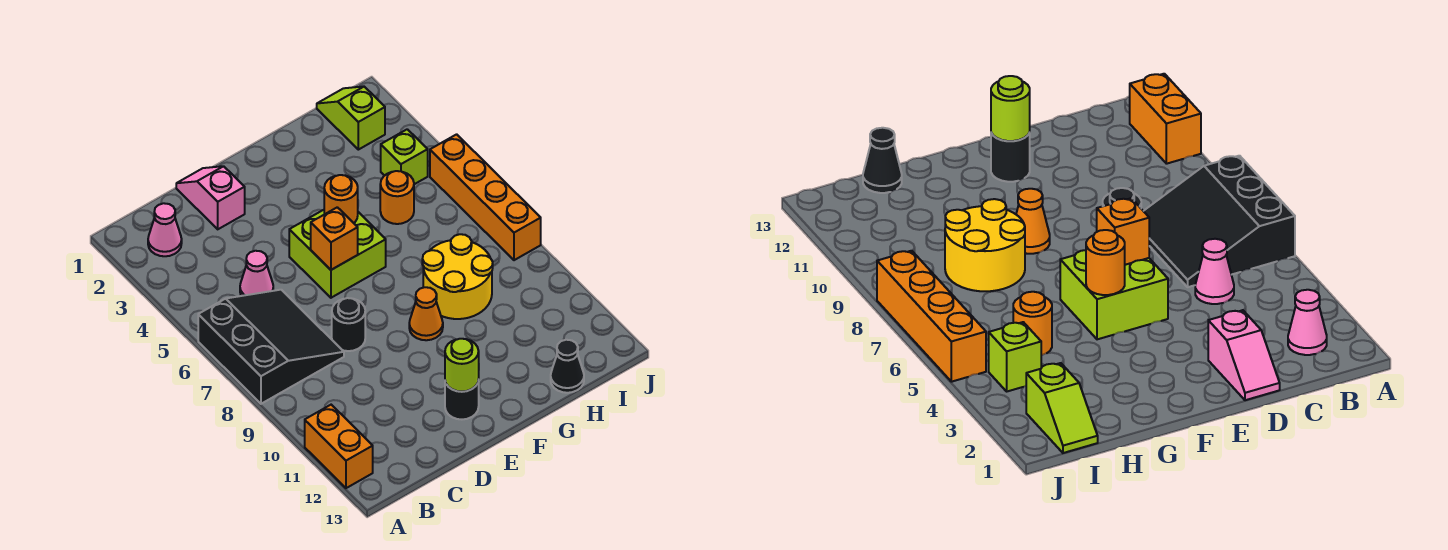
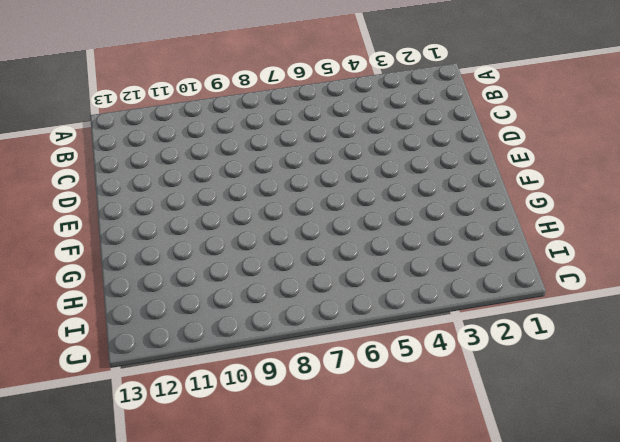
none -> black slope A6:C8 level 1 top A
none -> orange brick A11:A12 level 1
none -> pink cone B2 level 1

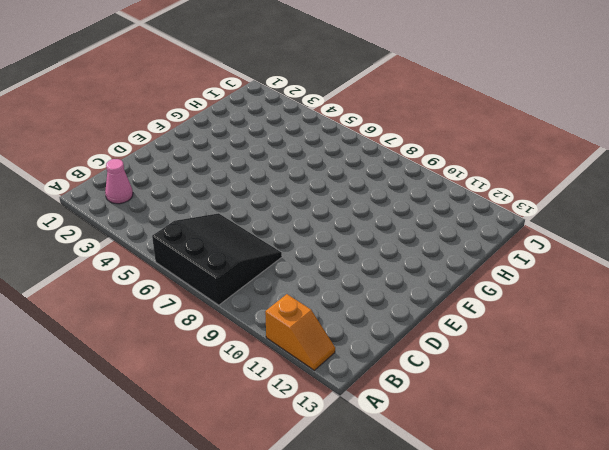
orange slope A11:A12 level 1 top 11 -> orange brick A11:A12 level 1
none -> pink cone C5 level 1
none -> pink slope D1:D2 level 1 top 2
none -> black round brick D8 level 1

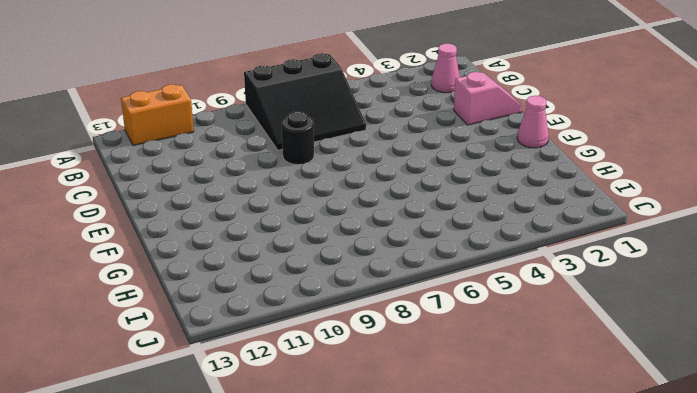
pink cone F1 level 1 -> pink cone C5 level 1
none -> lime brick E5:F6 level 1
none -> black round brick E12 level 1
none -> orange cone F9 level 1

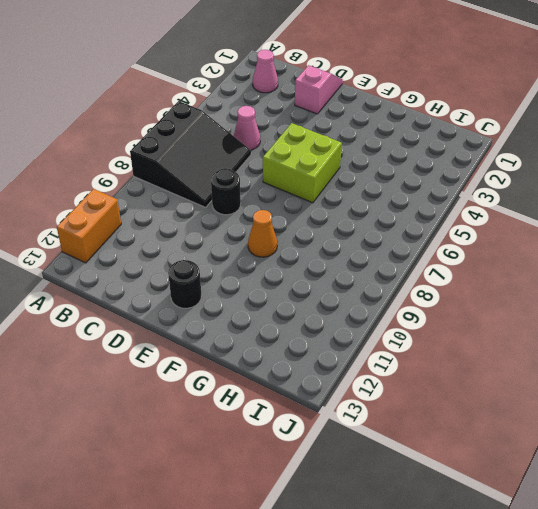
none -> yellow round brick G8:H9 level 1
none -> orange round brick H5 level 1
none -> black cone H13 level 1

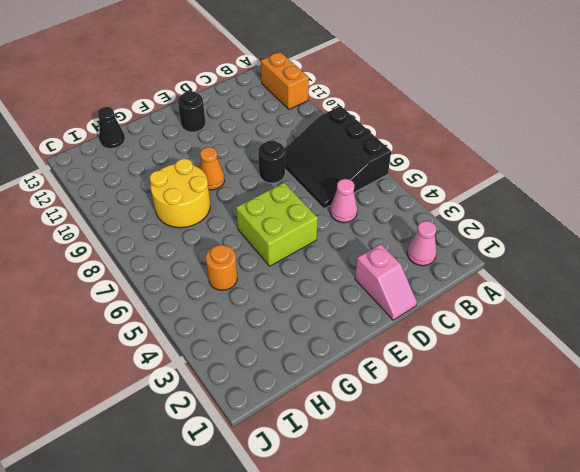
none -> lime slope I1:I2 level 1 top 2
none -> lime brick I4 level 1
none -> orange brick J5:J8 level 1

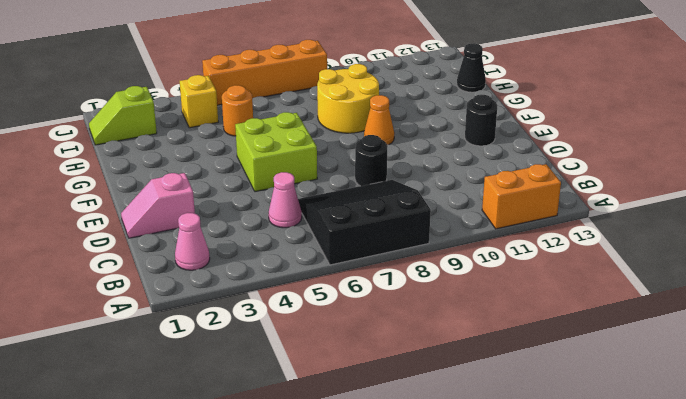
yellow brick I4 level 1 -> lime brick I4 level 1
none -> orange brick E6 level 2
none -> lime round brick E12 level 2
none -> orange round brick F5 level 2

